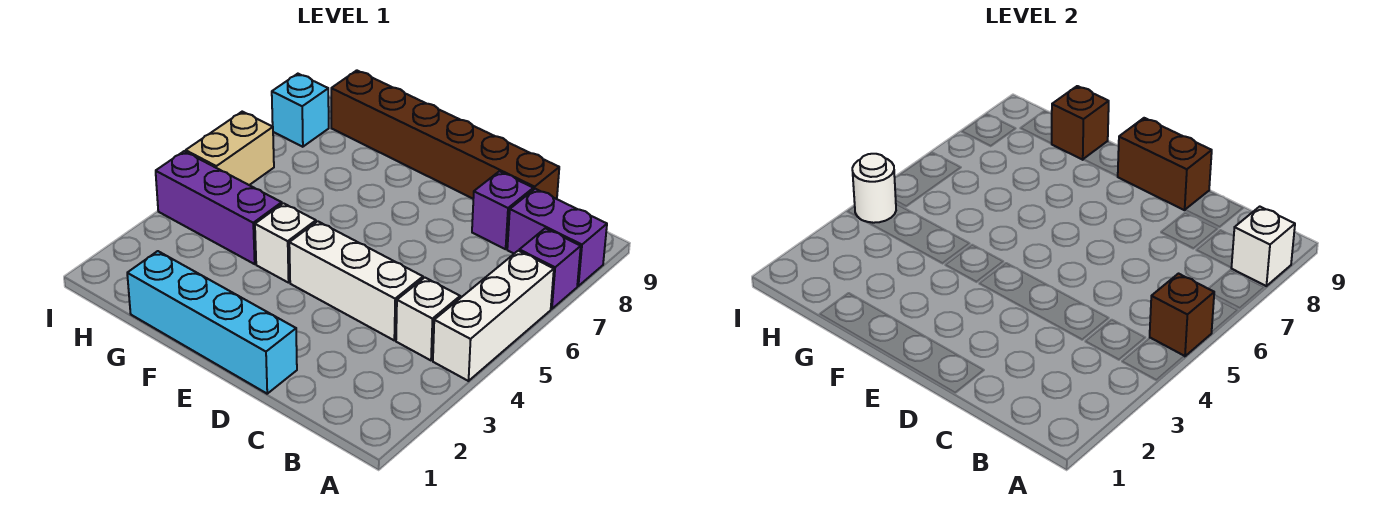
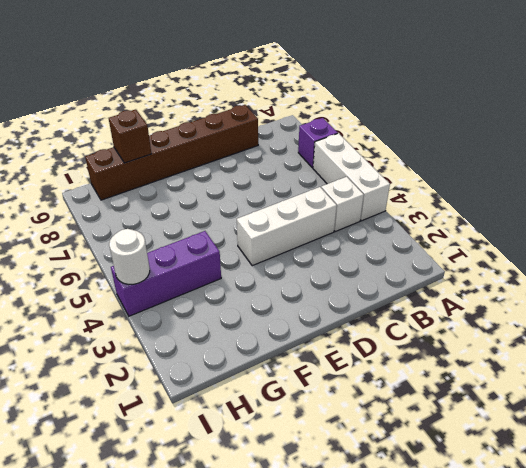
none -> purple brick A8:B8 level 1
none -> purple brick C8 level 1
none -> cyan brick D1:G1 level 1

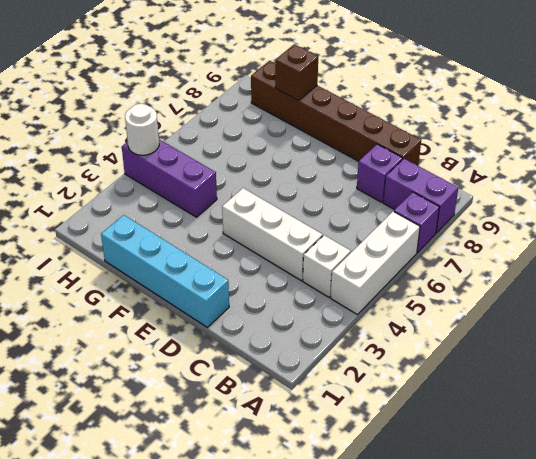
none -> white brick F4 level 1
none -> tan brick I5:I6 level 1
none -> cyan brick I8 level 1

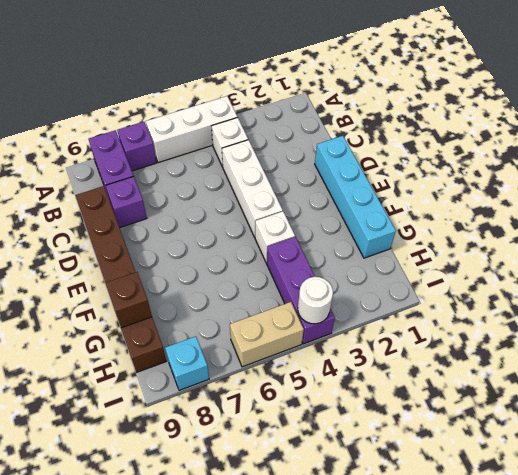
none -> brown brick A5 level 2
none -> white brick A8 level 2
none -> brown brick D9:E9 level 2

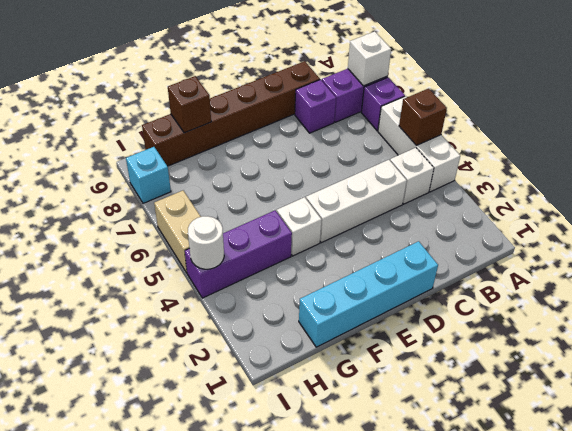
none -> brown brick D9:E9 level 2

